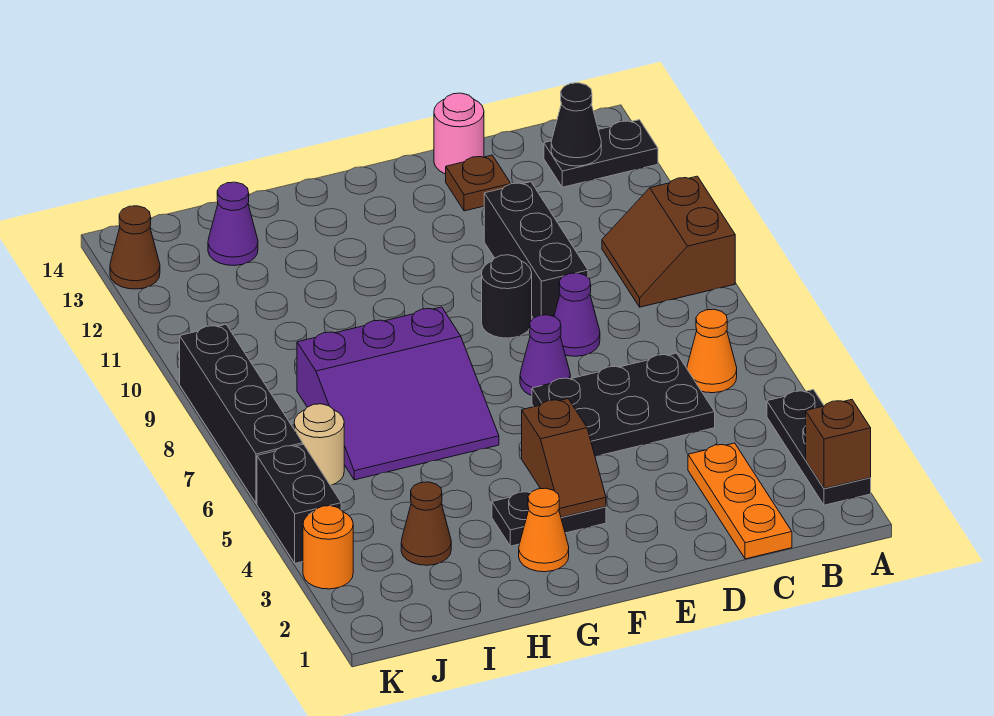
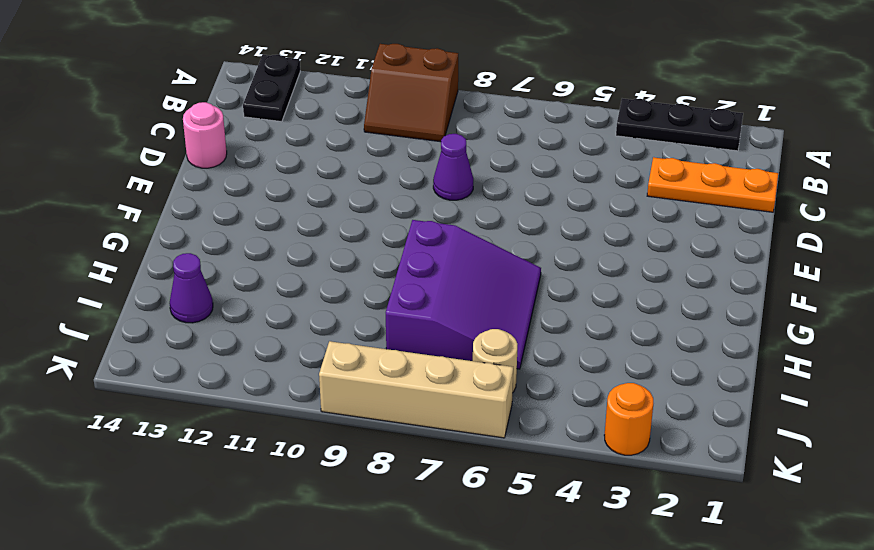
tan brick K6:K9 level 1 -> black brick K6:K9 level 1
none -> orange cone B6 level 1
none -> black plate C5:E6 level 1
none -> black brick D9:D11 level 1

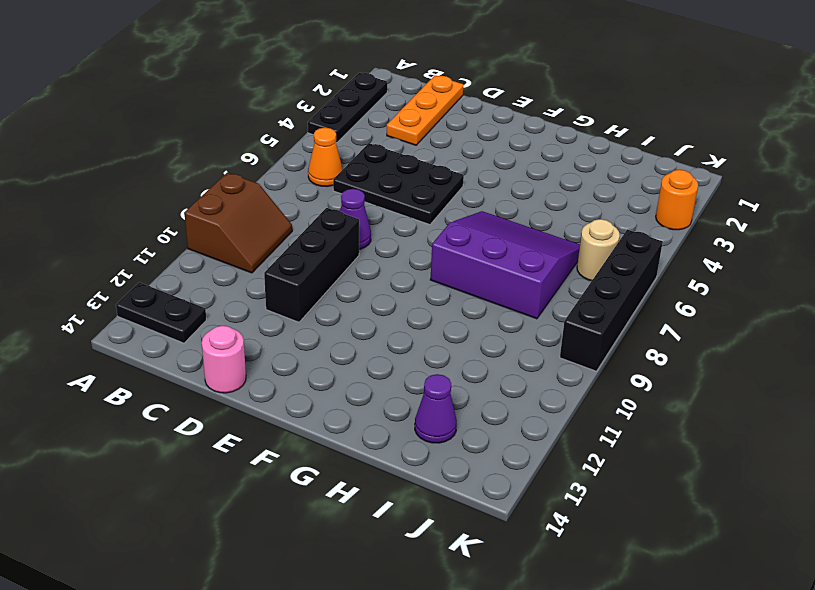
none -> brown plate D13 level 1
none -> purple cone E7 level 1
none -> black round brick E9 level 1

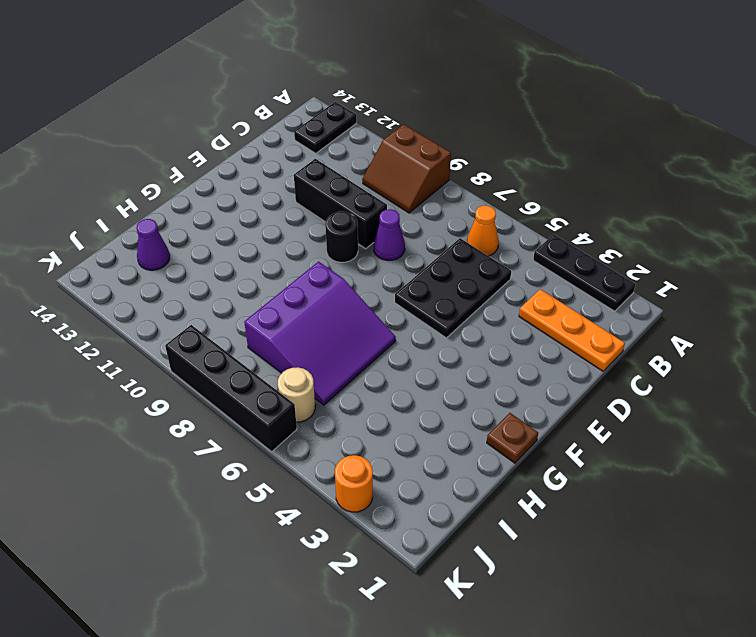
brown plate G1 level 1 -> brown plate D13 level 1
none -> pink round brick D14 level 1
none -> purple cone E7 level 1
none -> black plate F3:G3 level 1

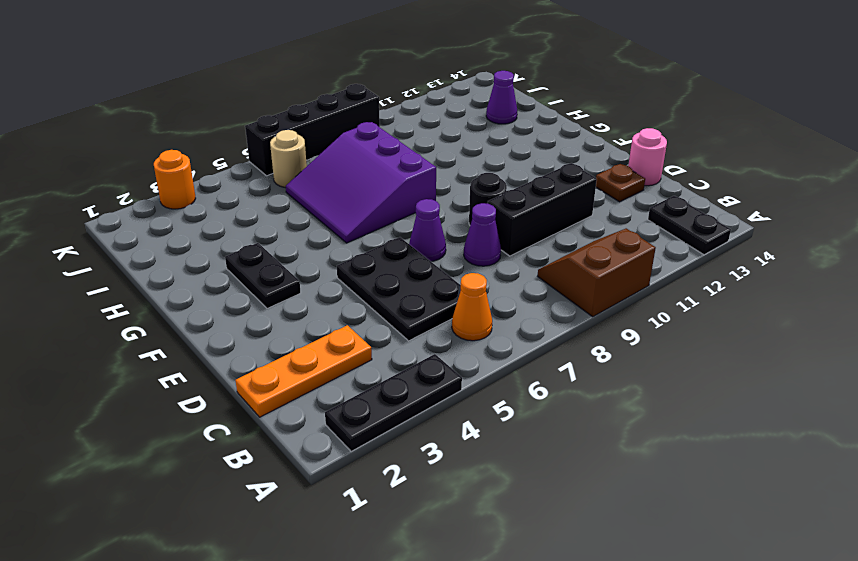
none -> orange cone G2 level 1
none -> brown cone I3 level 1
none -> black brick K4:K5 level 1

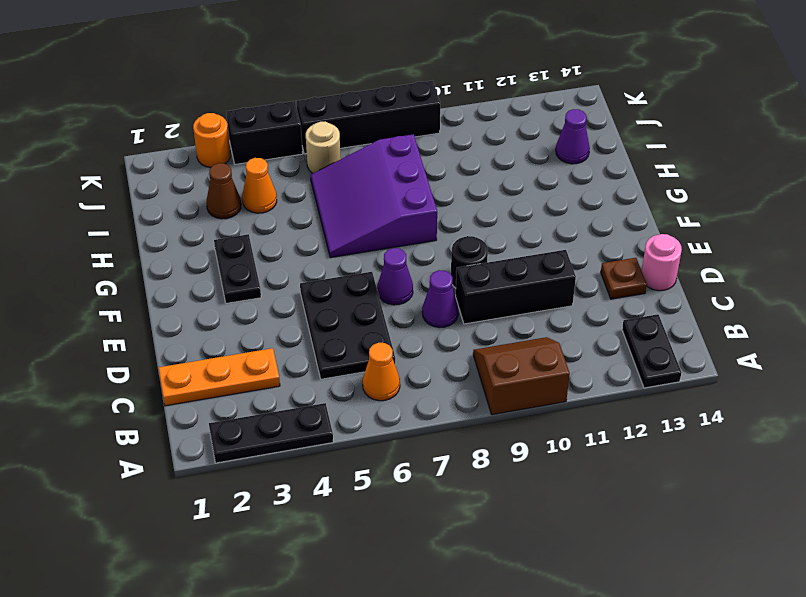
orange cone I4 level 1 -> orange cone G2 level 1
none -> brown cone K13 level 1
none -> brown brick A2 level 2
none -> black cone B13 level 2

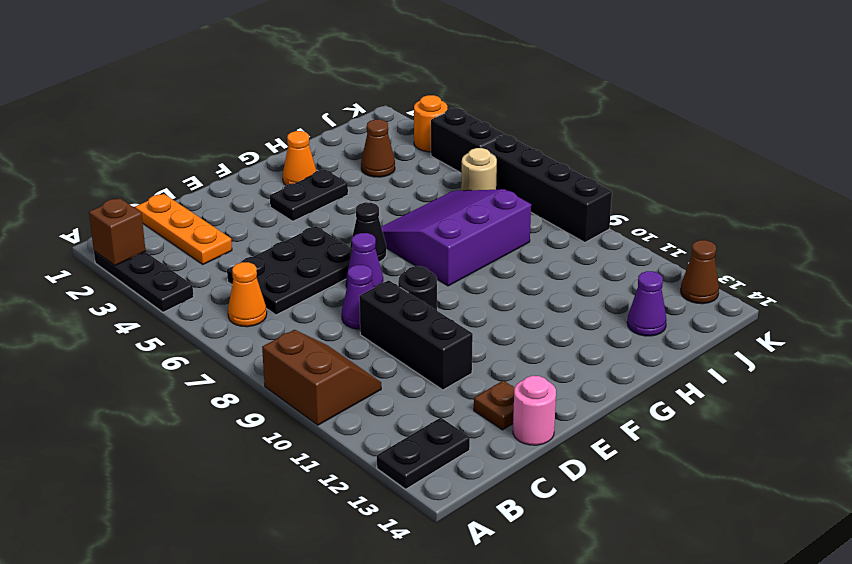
black cone F6 level 1 -> black cone B13 level 2
none -> brown slope F3:F4 level 2 top 4

